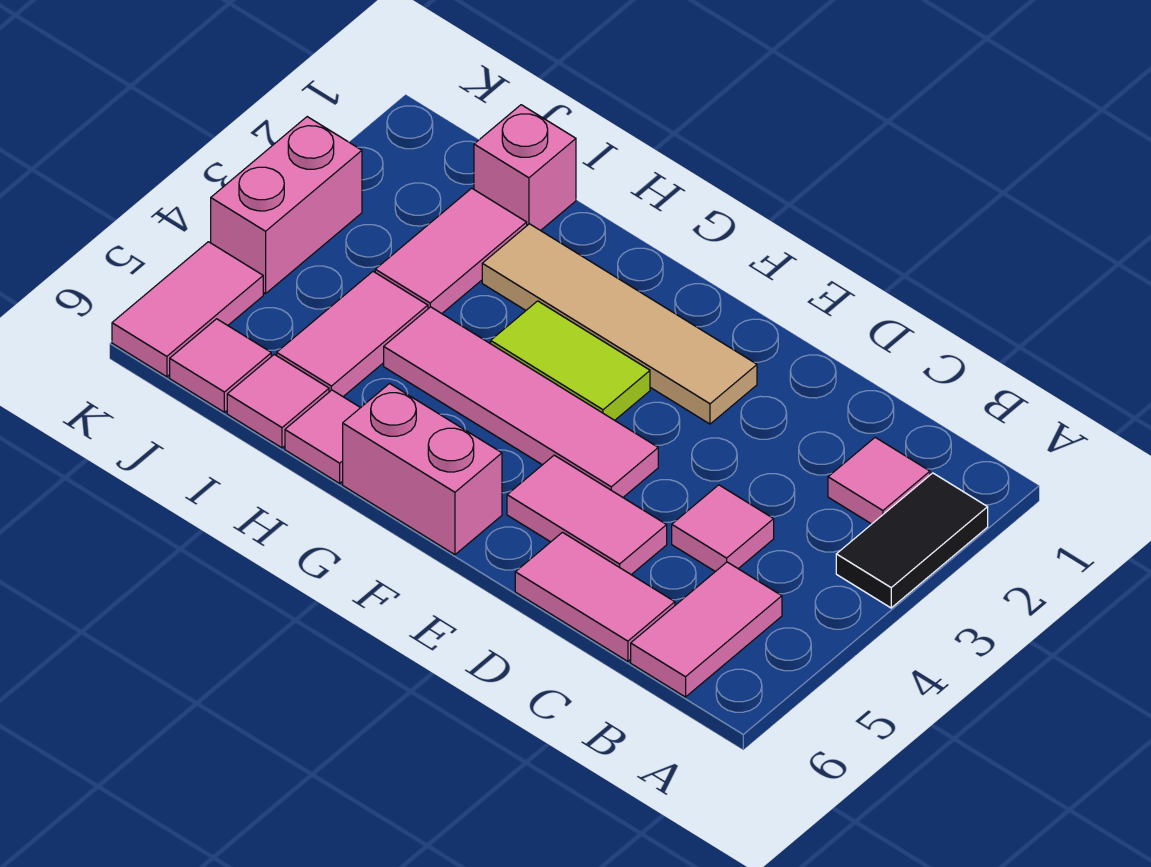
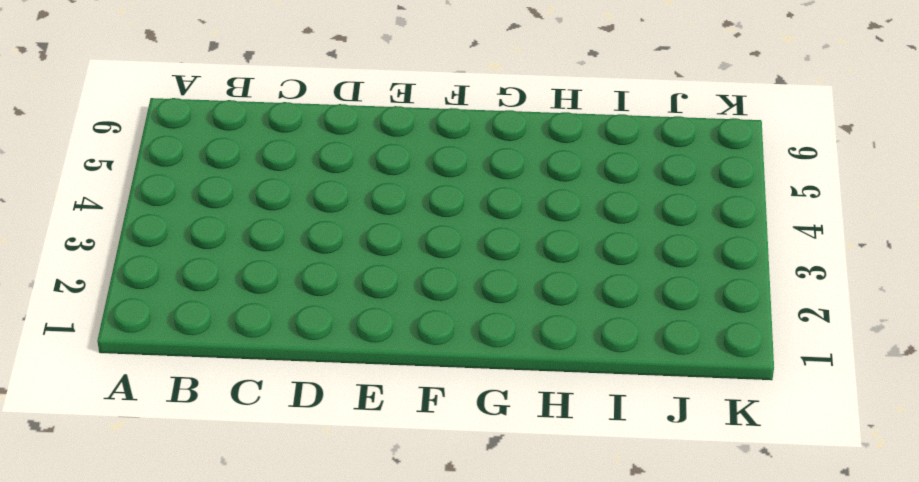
none -> black tile A2:A3 level 1
none -> pink tile B2 level 1
none -> pink tile B5:B6 level 1

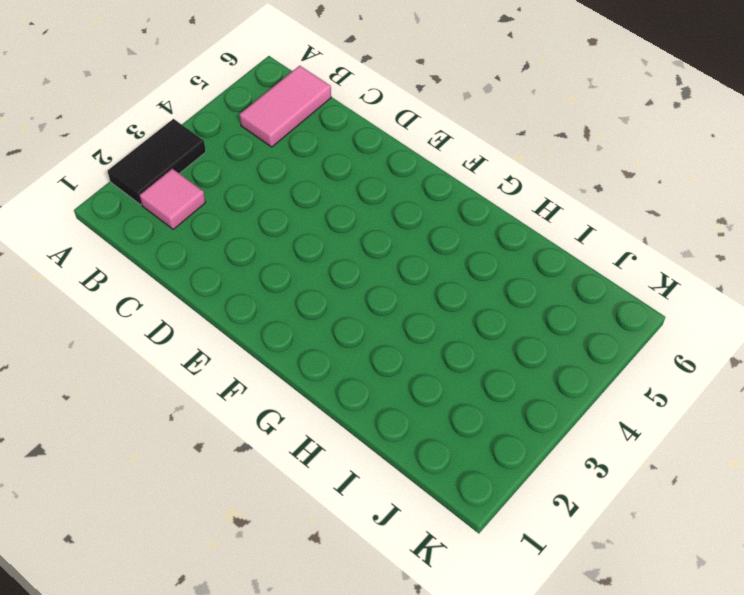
none -> pink tile C4 level 1
none -> pink tile C6:D6 level 1
none -> pink tile D5:E5 level 1

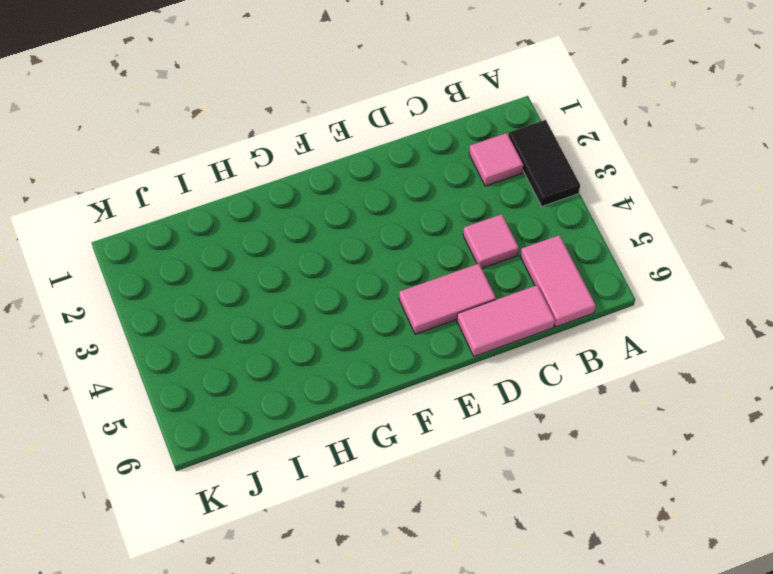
none -> tan tile E2:H2 level 1
none -> pink tile E4:H4 level 1
none -> lime tile F3:G3 level 1

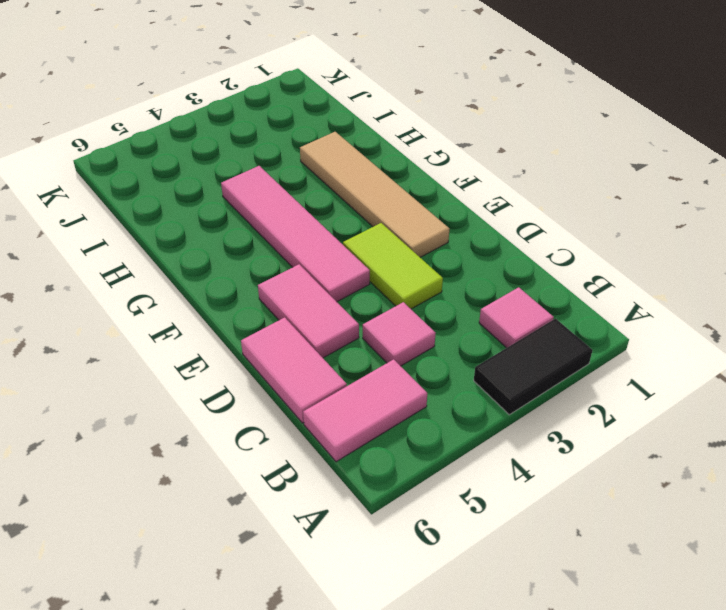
lime tile D3:E3 level 1 -> lime tile F3:G3 level 1
none -> pink brick F6:G6 level 1
none -> pink tile H6 level 1
none -> pink brick I1 level 1

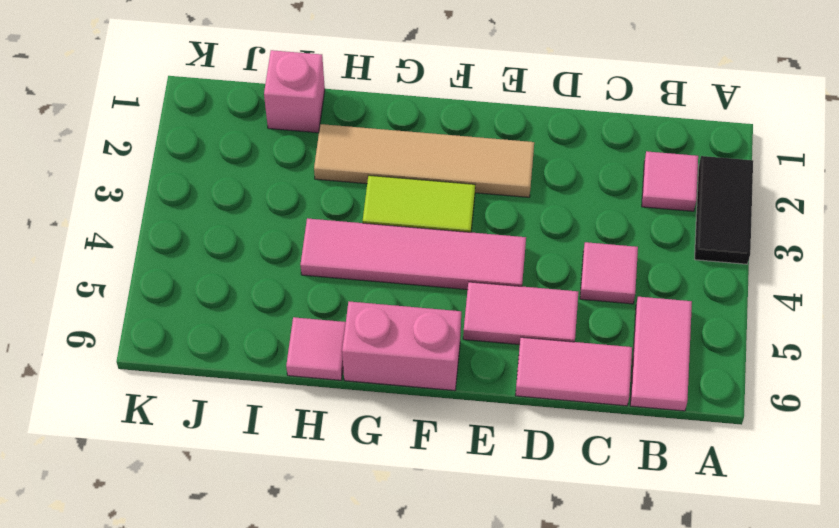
none -> pink tile I2:I3 level 1
none -> pink tile I4:I5 level 1
none -> pink tile I6 level 1

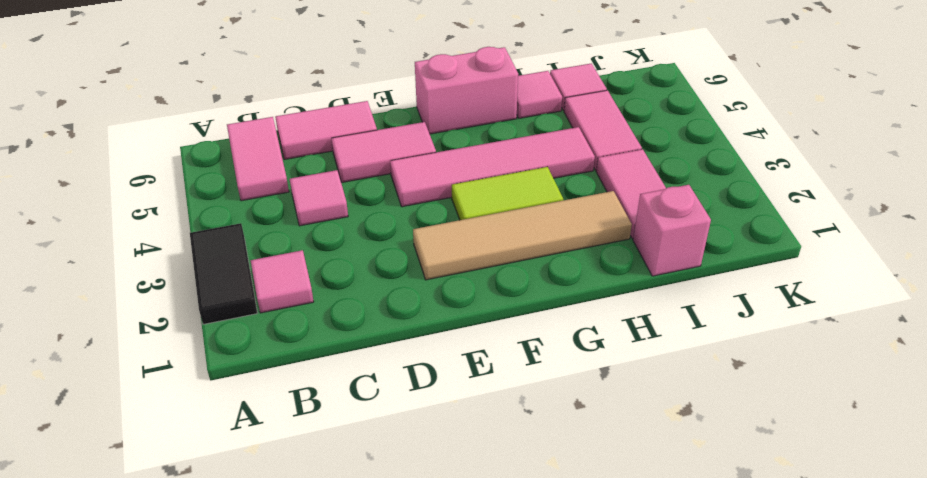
none -> pink tile J6 level 1
none -> pink brick K3:K4 level 1
none -> pink tile K5:K6 level 1

